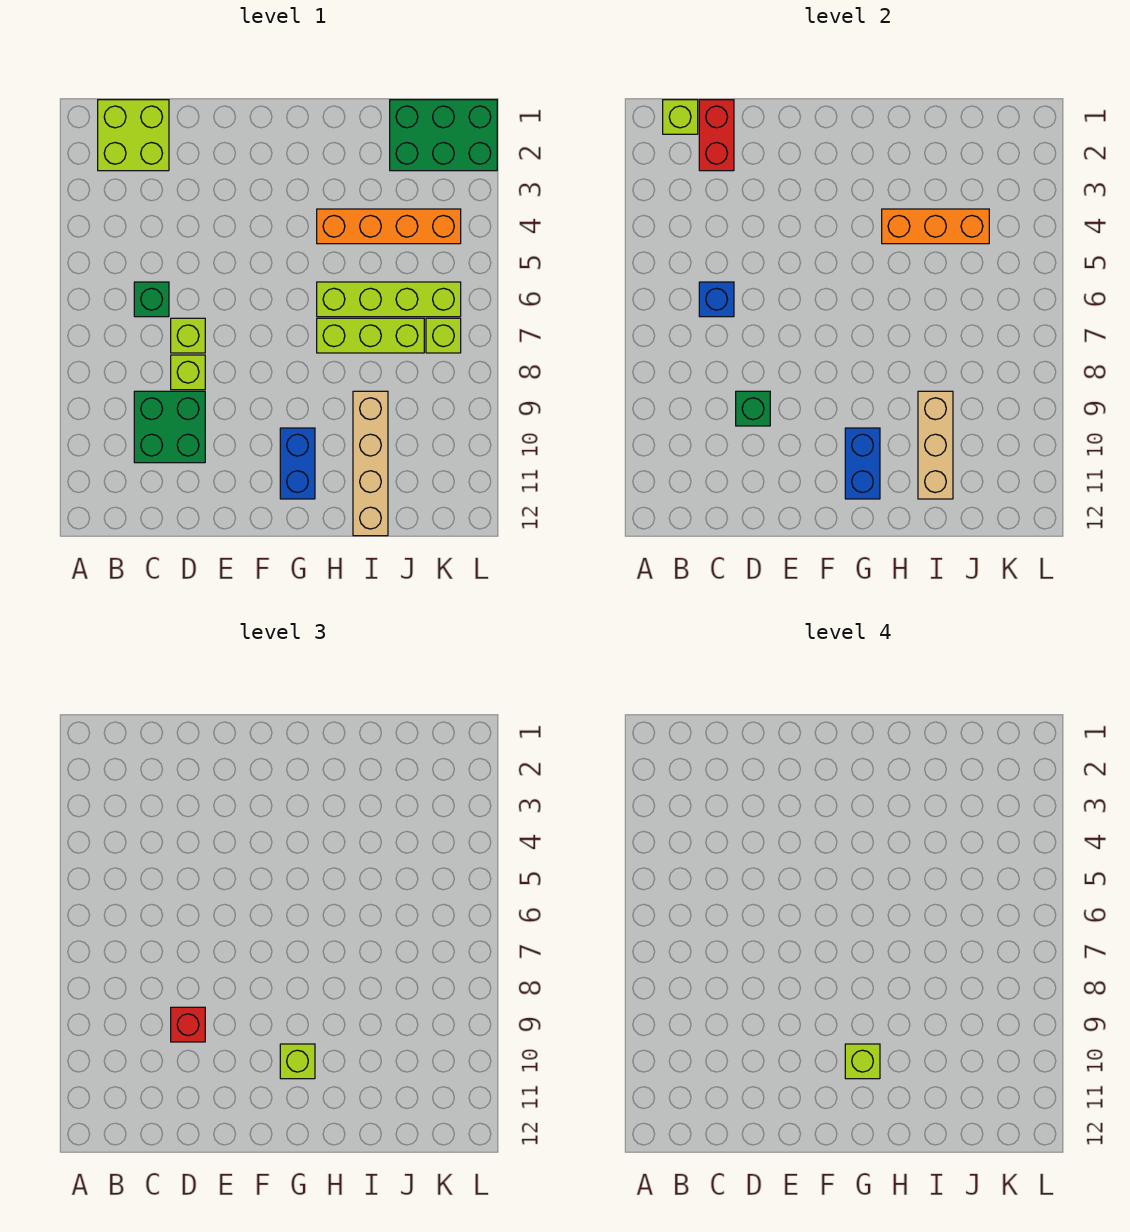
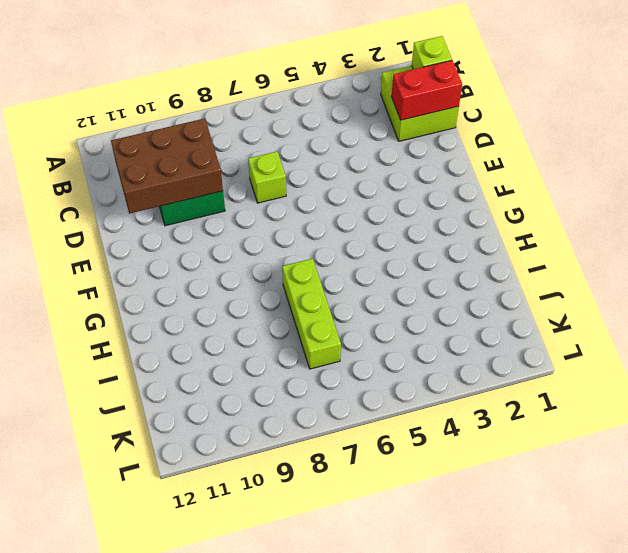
brown brick C9:D11 level 2 -> green brick D9 level 2
none -> green brick C6 level 1
none -> lime brick D8 level 1
none -> blue brick G10:G11 level 1

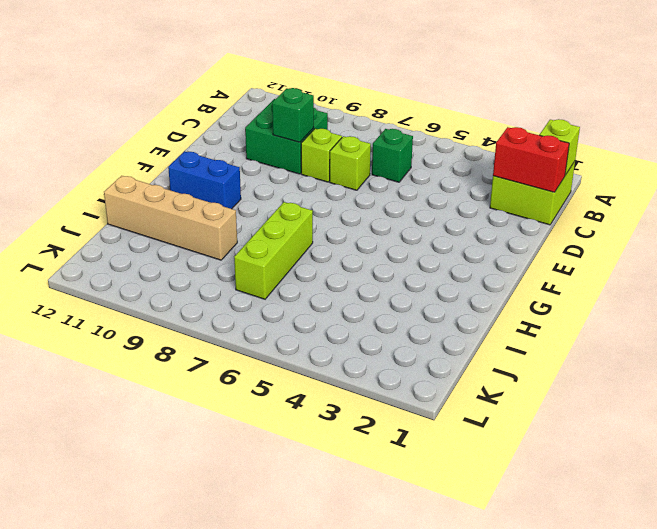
none -> orange brick H4:K4 level 1
none -> lime brick H6:K6 level 1
none -> green brick J1:L2 level 1

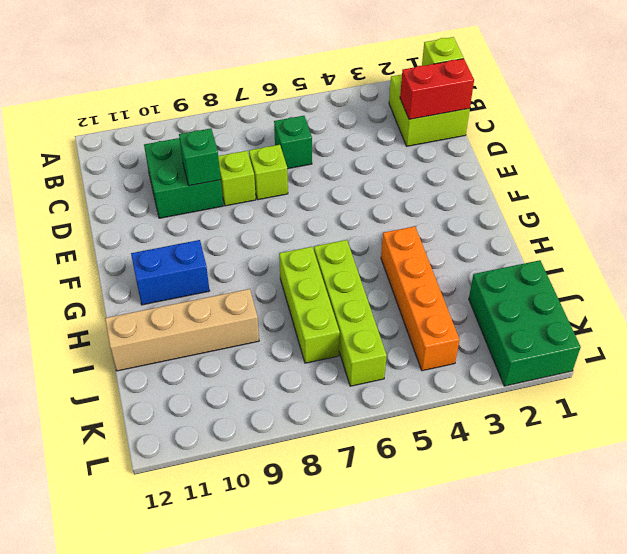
none -> lime brick K7 level 1
none -> blue brick C6 level 2
none -> blue brick G10:G11 level 2

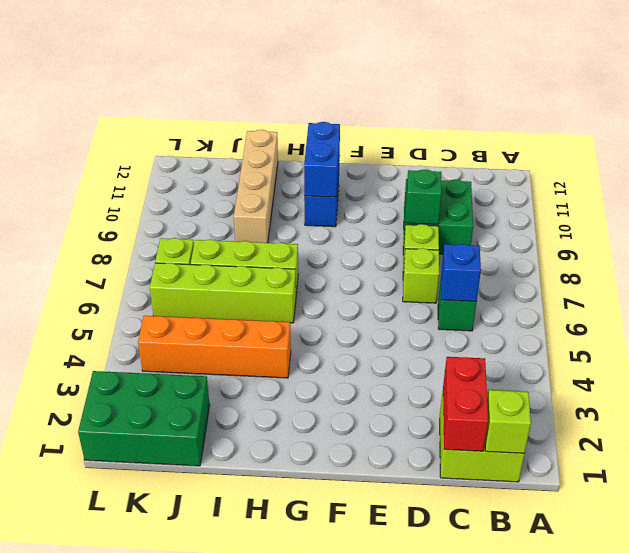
none -> orange brick H4:J4 level 2
none -> tan brick I9:I11 level 2
none -> red brick D9 level 3

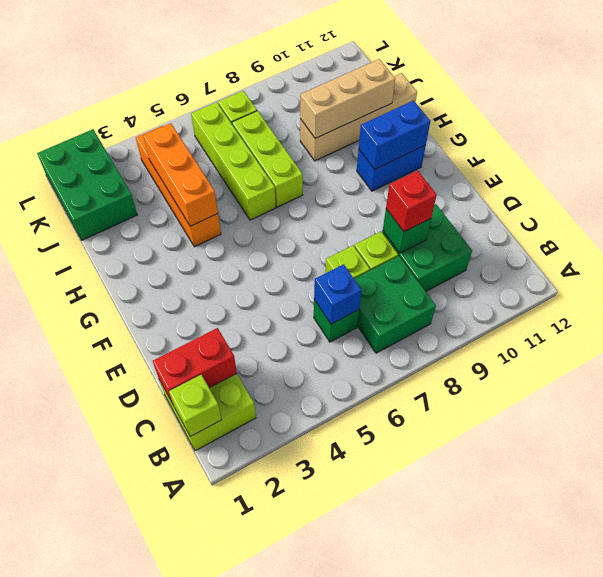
green brick B7:C8 level 1 -> none
none -> lime brick G10 level 3
none -> lime brick G10 level 4

